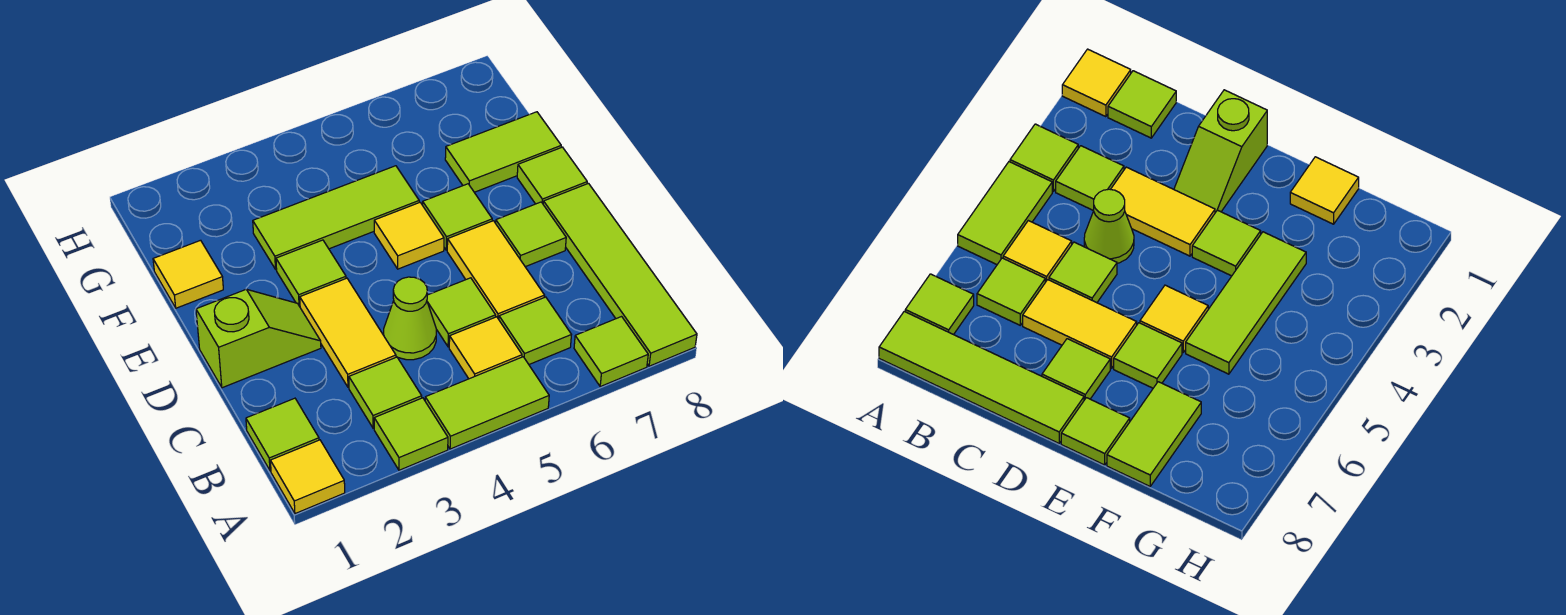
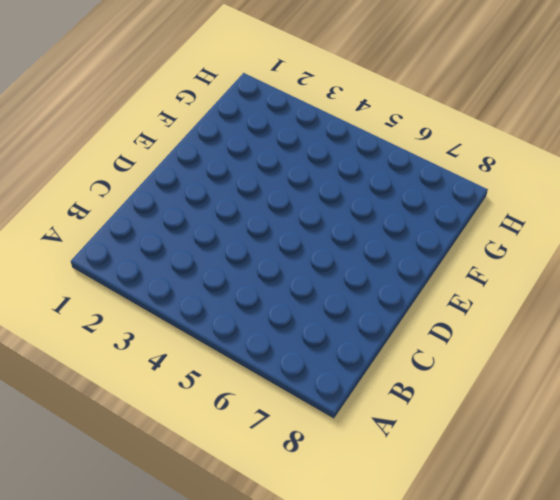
none -> yellow tile A1 level 1
none -> lime tile A3 level 1
none -> lime tile A4:A5 level 1

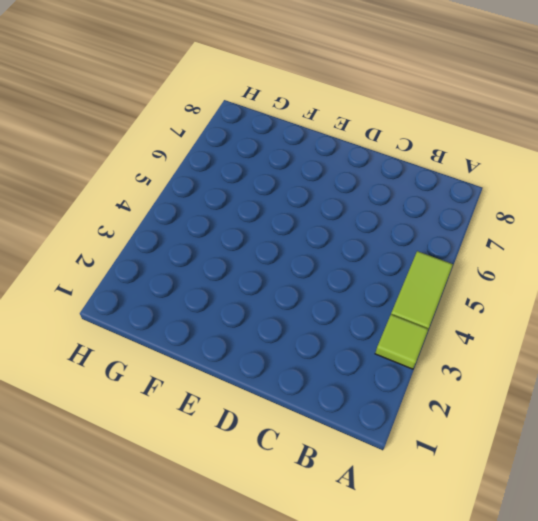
none -> yellow tile A1 level 1
none -> lime tile A7 level 1
none -> lime tile A8:D8 level 1

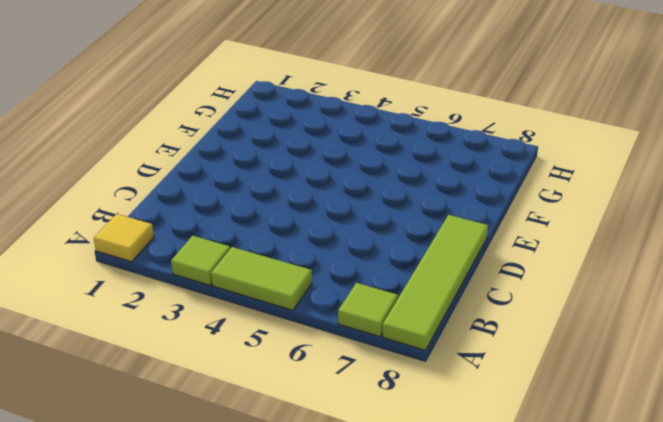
none -> lime tile B1 level 1
none -> lime tile B3 level 1
none -> yellow tile B5 level 1

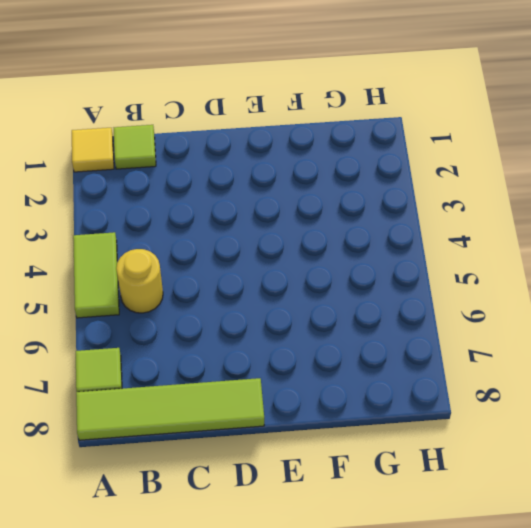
yellow round brick B5 level 1 -> yellow tile B5 level 1
none -> lime tile A3 level 1
none -> lime tile B3 level 1
none -> lime tile B6 level 1

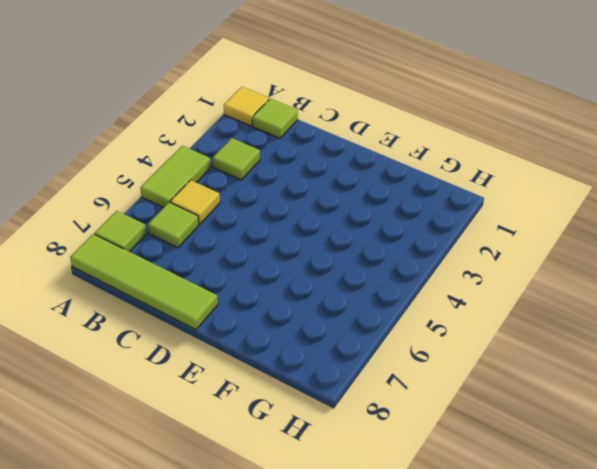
none -> lime tile A3 level 1
none -> yellow tile C3:D3 level 1
none -> lime cone C4 level 1

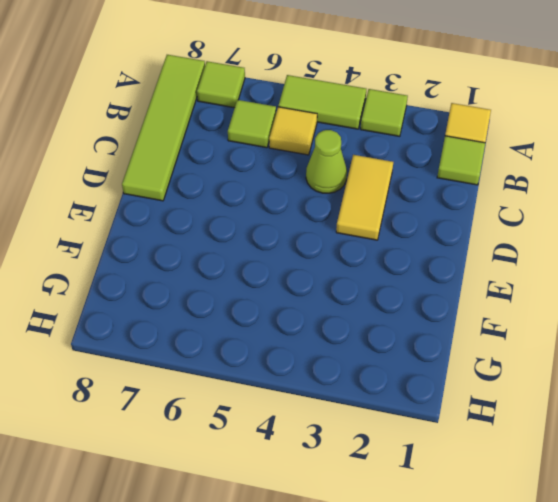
none -> lime tile B3 level 1
none -> lime tile C5 level 1
none -> yellow tile C6:D6 level 1

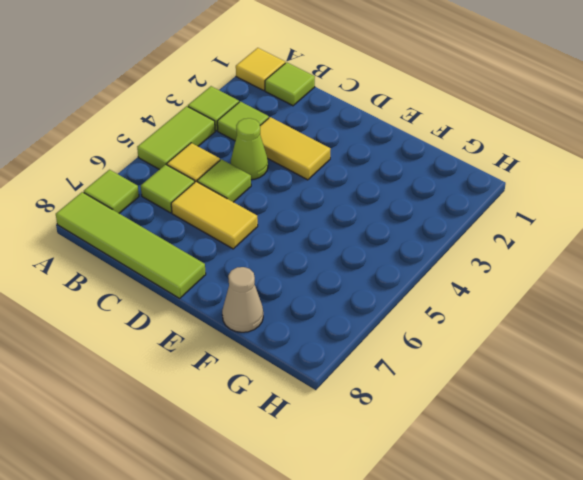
tan cone F8 level 1 -> lime tile F7:F8 level 1
none -> lime slope D1:D2 level 1 top 1
none -> lime tile D7 level 1
none -> lime tile E3 level 1

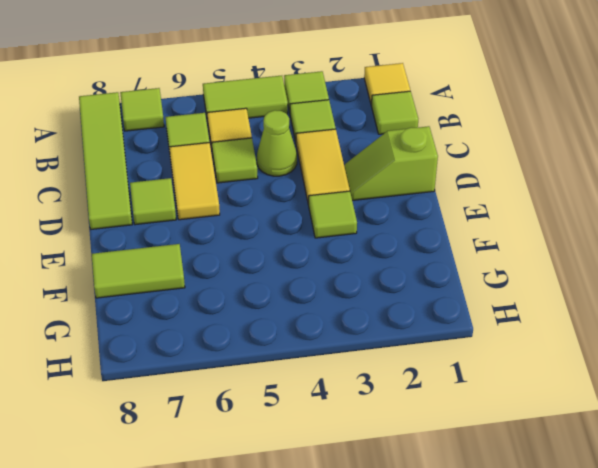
none -> yellow tile E5 level 1
none -> lime tile E6 level 1
none -> lime tile E8 level 1

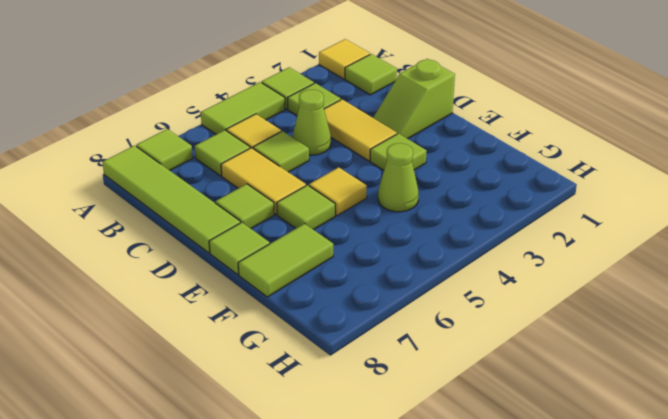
lime cone F4 level 1 -> lime tile F3:F5 level 1
none -> yellow tile F1 level 1

